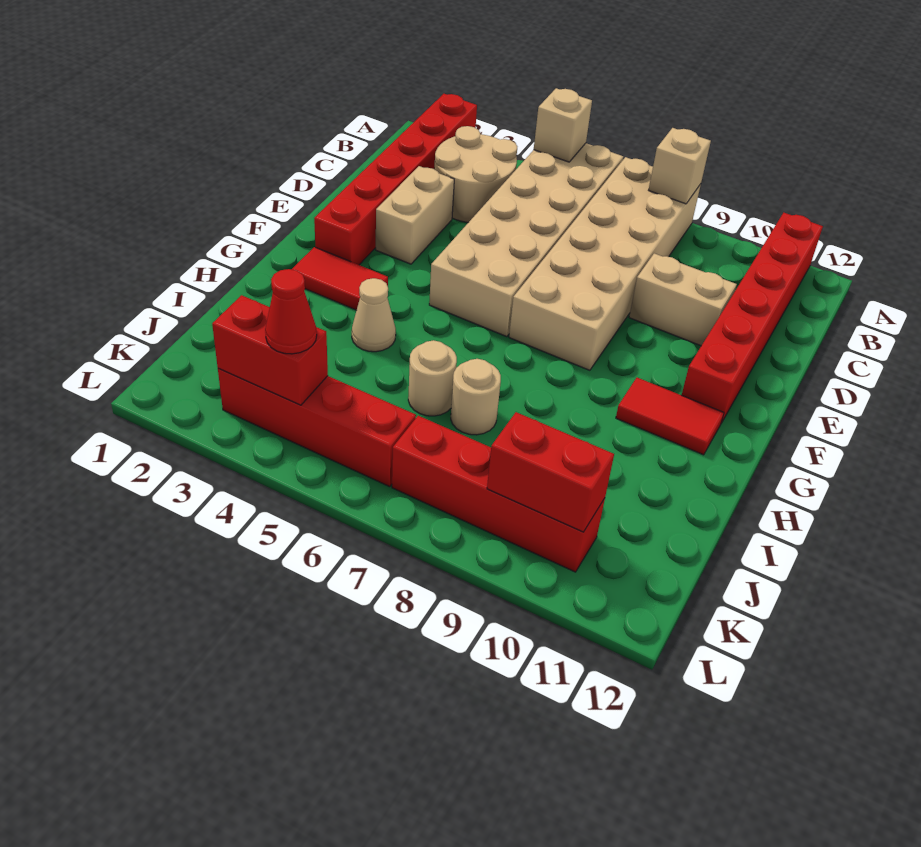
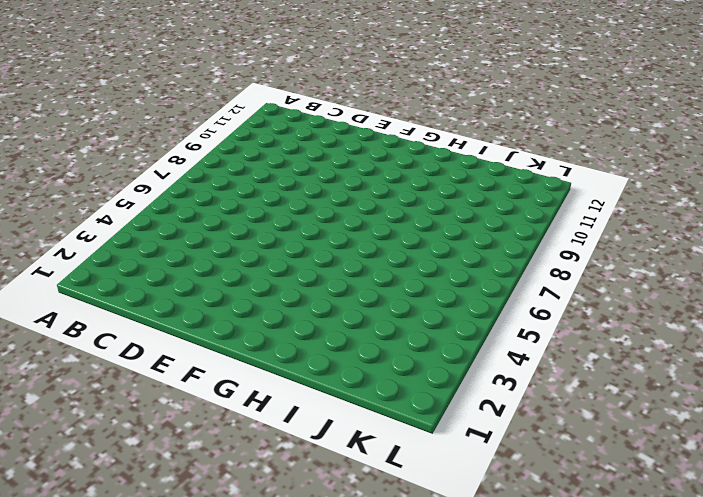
none -> red brick A2:F2 level 1
none -> tan brick A5:F6 level 1
none -> tan brick A7:F8 level 1

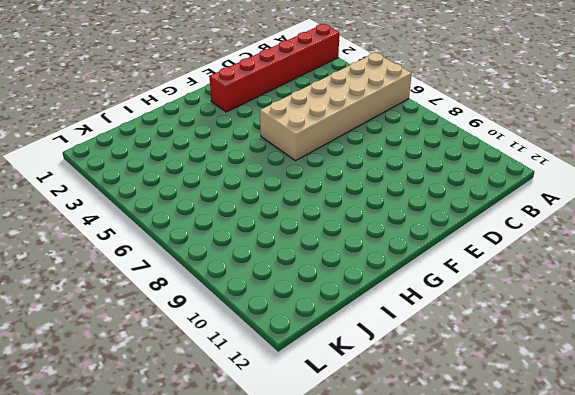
none -> tan brick A7:F8 level 1
none -> red brick A11:F11 level 1
none -> tan round brick B3:C4 level 1

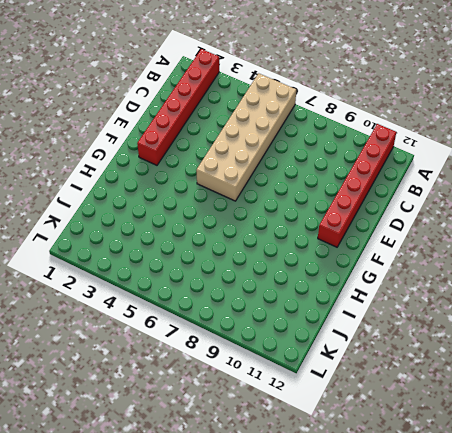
none -> tan brick A7:F8 level 1
none -> tan round brick B3:C4 level 1
none -> tan brick D3:E3 level 1

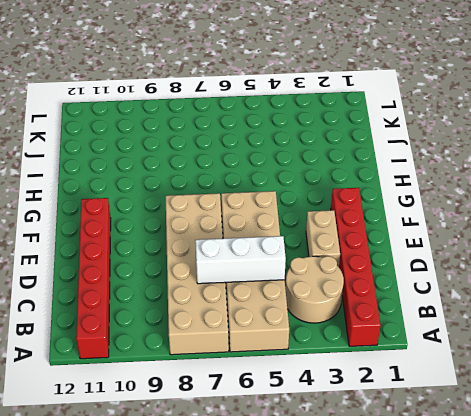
white brick C5:C7 level 2 -> none
none -> tan brick D9:D10 level 1
none -> red tile G2:G3 level 1
none -> red tile G10:G11 level 1

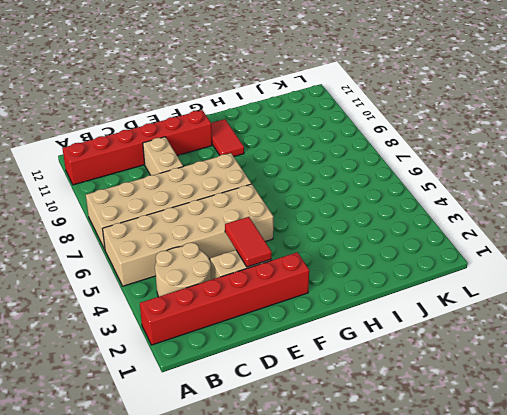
red tile E3:E4 level 2 -> red tile G2:G3 level 1
none -> tan cone H4 level 1
none -> tan round brick I6 level 1
none -> tan round brick I7 level 1

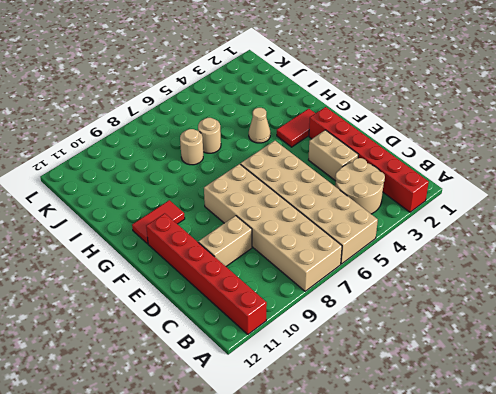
none -> red brick K3:K6 level 1
none -> red brick K7:K10 level 1
none -> tan brick A5 level 2

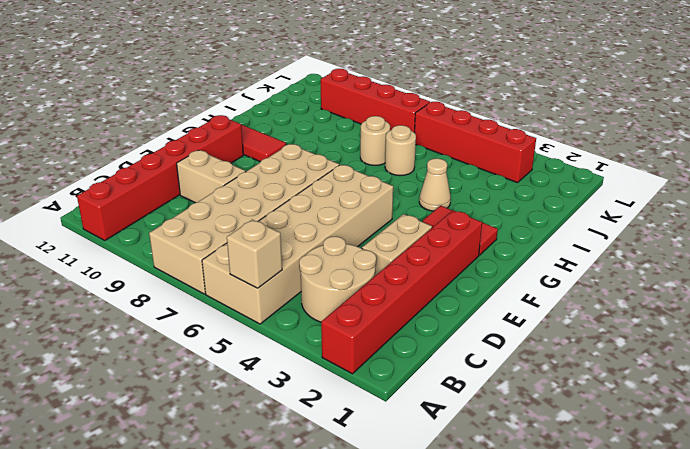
none -> tan brick A8 level 2
none -> red brick K3:K4 level 2
none -> red brick K9:K10 level 2

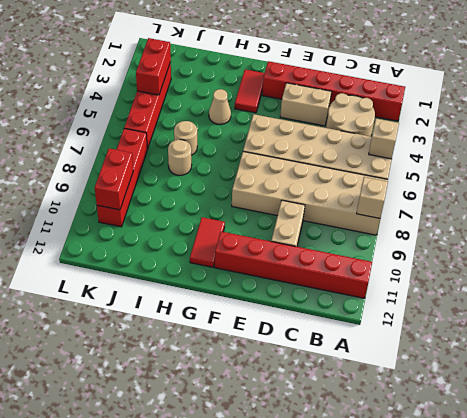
none -> red cone K4 level 3

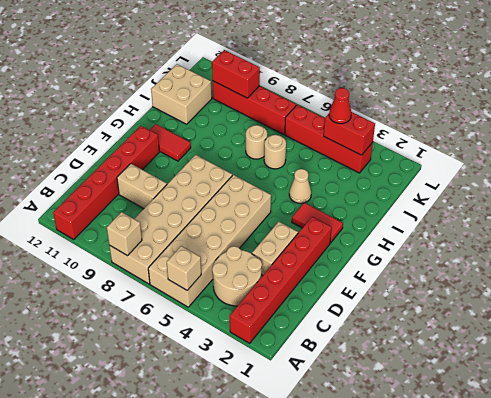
tan brick I11:J12 level 1 -> none

